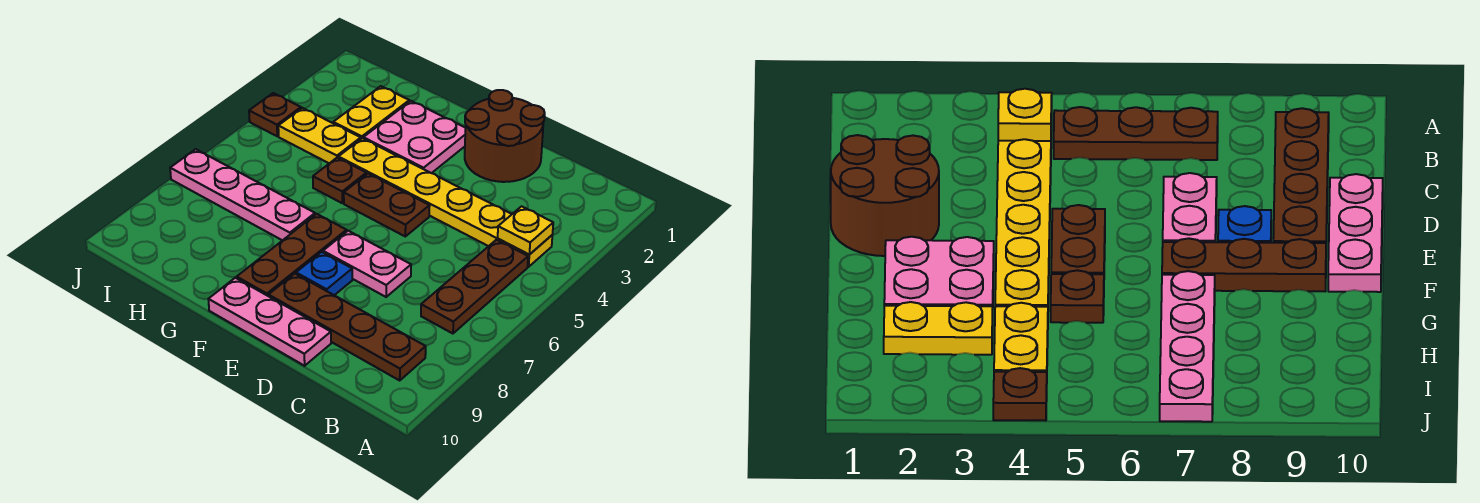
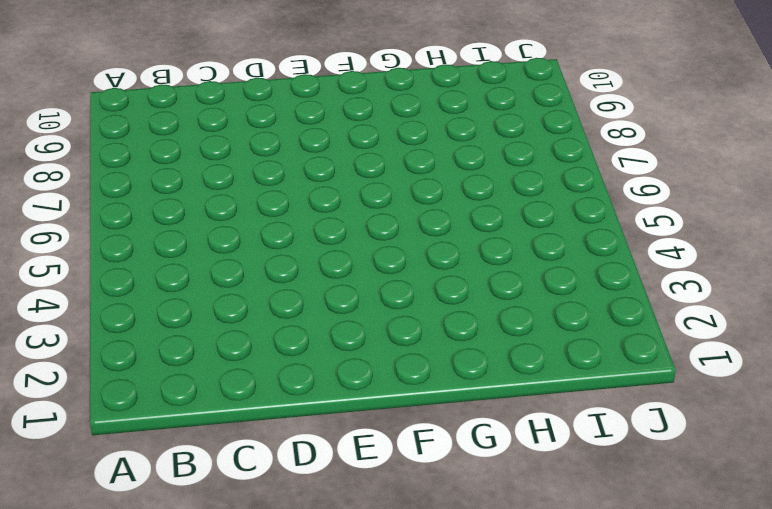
none -> yellow plate B4:G4 level 1
none -> brown plate B5:B7 level 1
none -> brown plate B9:E9 level 1

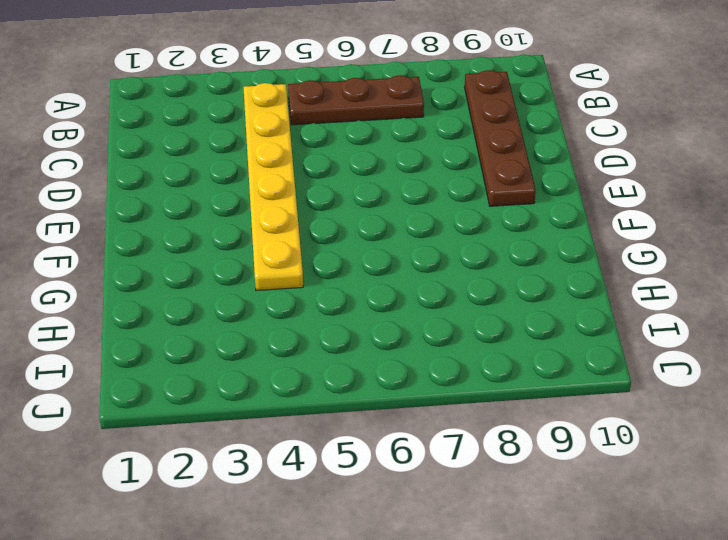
none -> brown round brick D1:E2 level 1
none -> pink plate D7:E7 level 1
none -> pink plate D10:F10 level 1

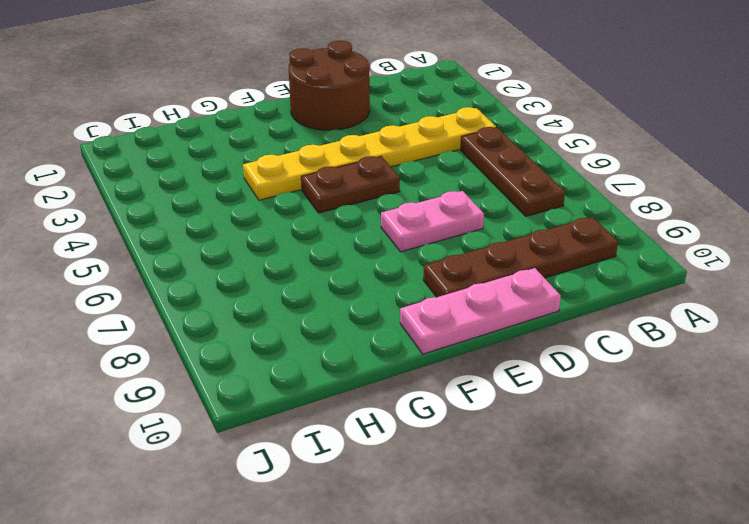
none -> blue plate E8 level 1
none -> pink plate F2:G3 level 1
none -> brown plate F7:F9 level 1

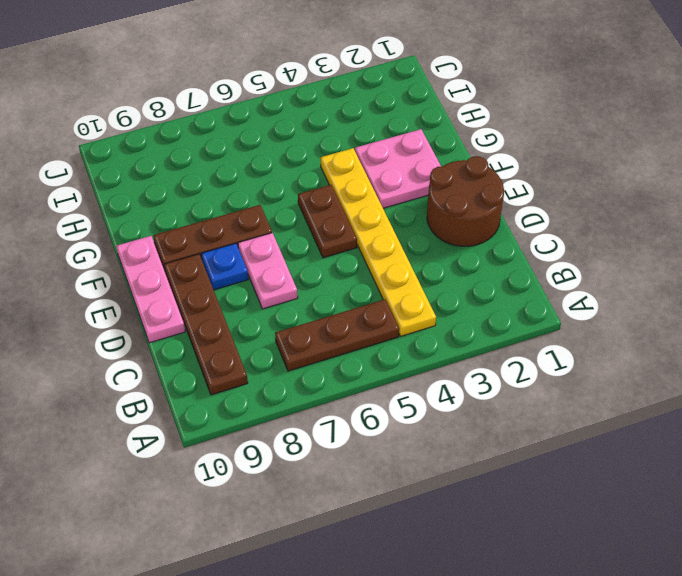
none -> brown plate G5 level 1
none -> pink plate G7:J7 level 1
none -> yellow plate H2:H3 level 1

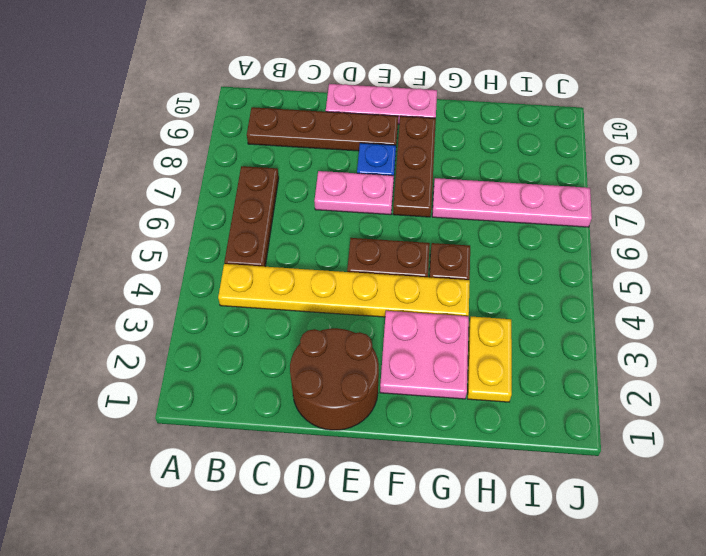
none -> yellow plate H4:I4 level 1
none -> brown plate J4 level 1
none -> yellow plate B4 level 2

